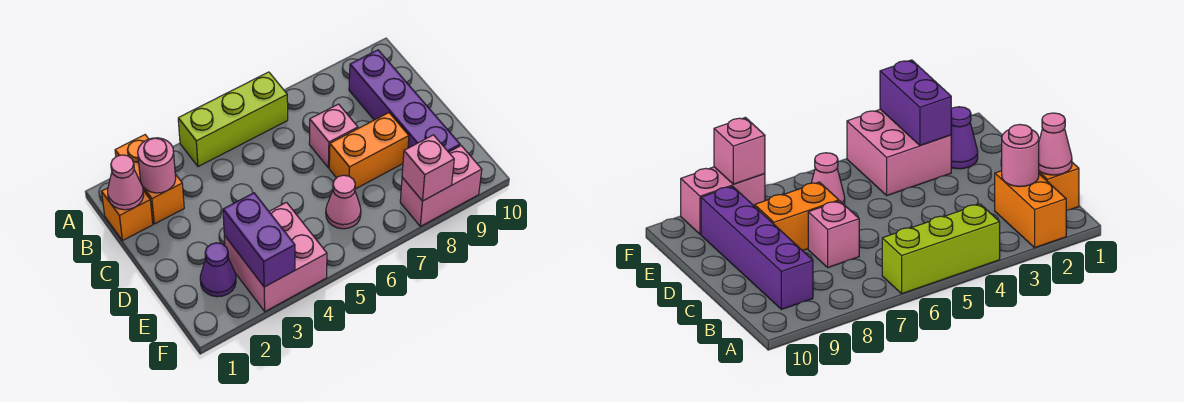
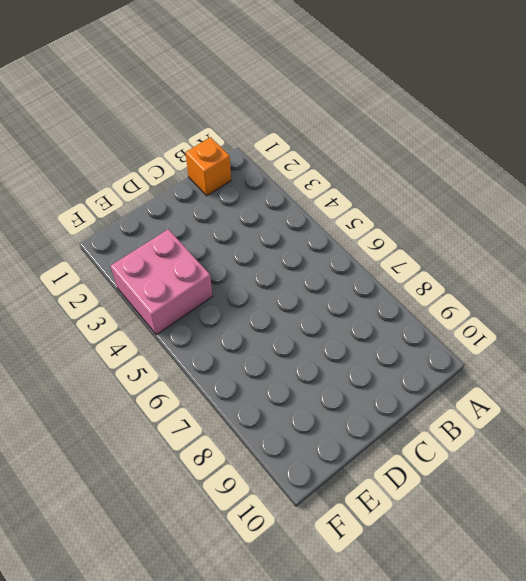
none -> orange brick A2:B2 level 1
none -> lime brick A4:A6 level 1
none -> purple brick B9:E9 level 1

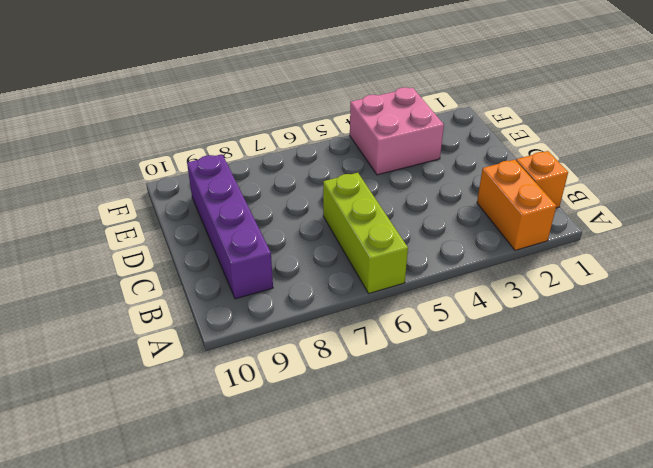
lime brick A6:C6 level 1 -> lime brick A4:A6 level 1
none -> pink brick C7 level 1
none -> orange brick D7:D8 level 1
none -> purple cone E2 level 1

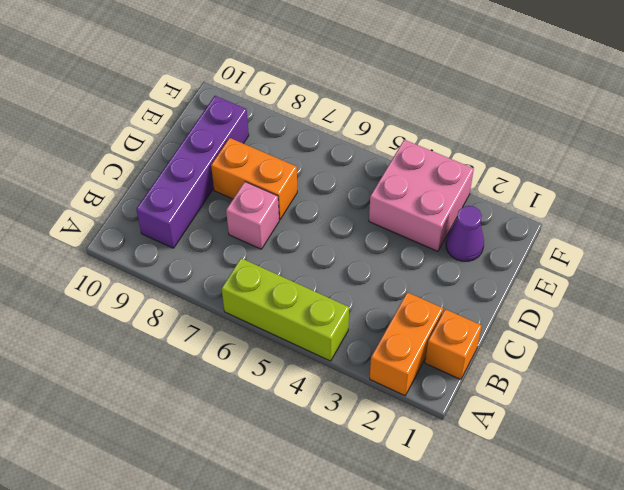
none -> pink cone E6 level 1
none -> pink brick F8:F9 level 1
none -> pink cone B1 level 2

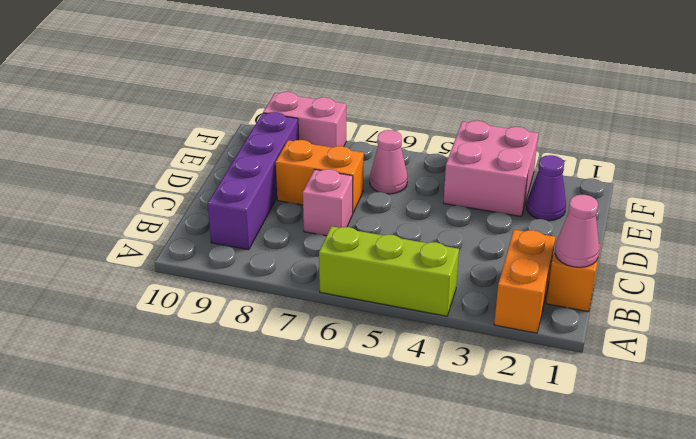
none -> pink round brick B2 level 2
none -> purple brick E3:F3 level 2
none -> pink brick F8 level 2

